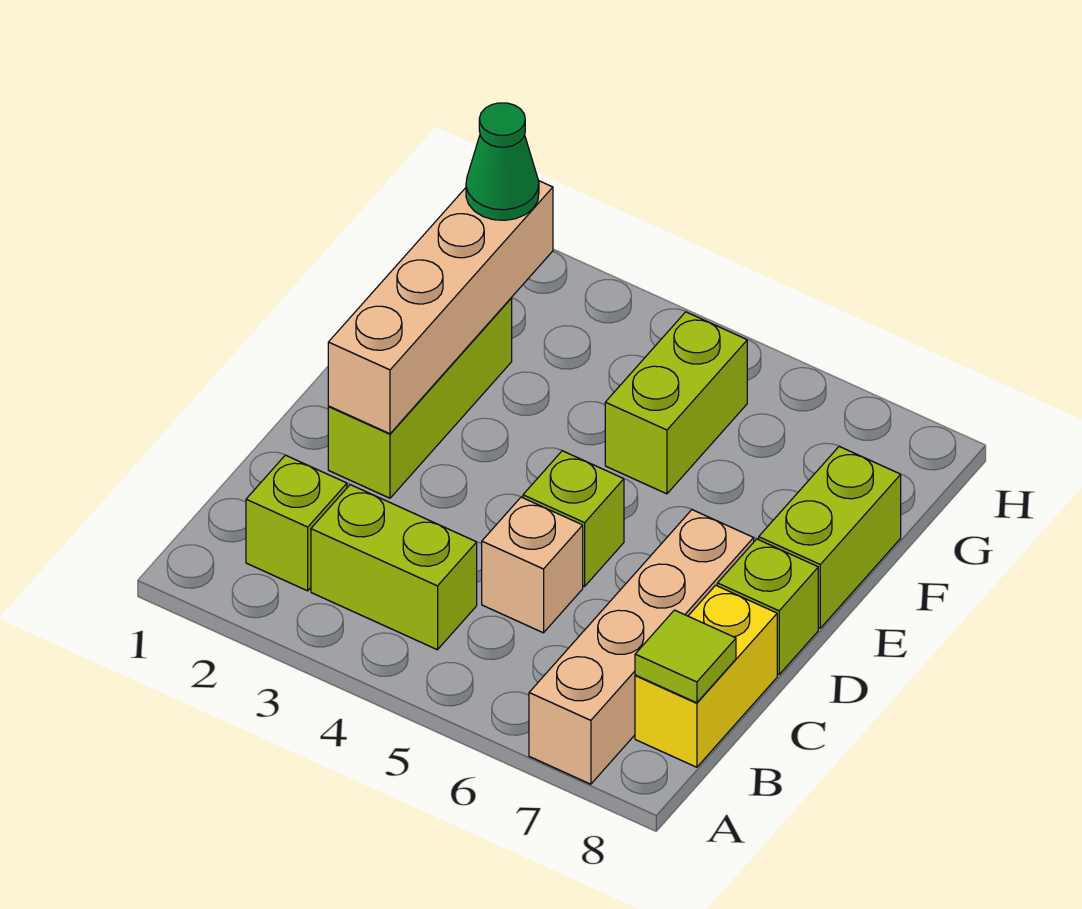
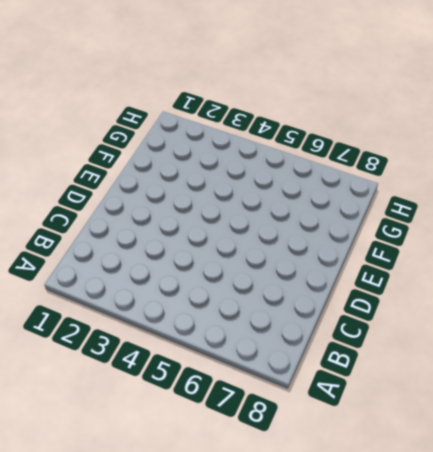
none -> tan brick A7:D7 level 1
none -> lime brick B2 level 1
none -> lime brick B3:B4 level 1

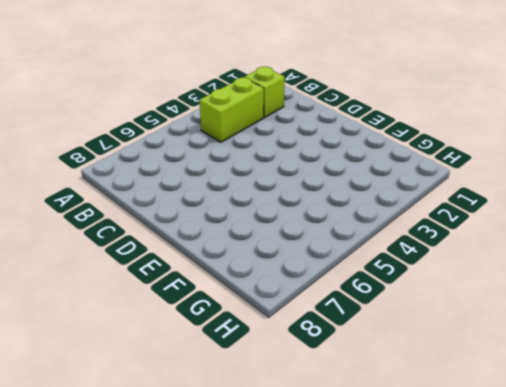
none -> tan brick A7:D7 level 1
none -> yellow brick B8:C8 level 1
none -> tan brick C5 level 1

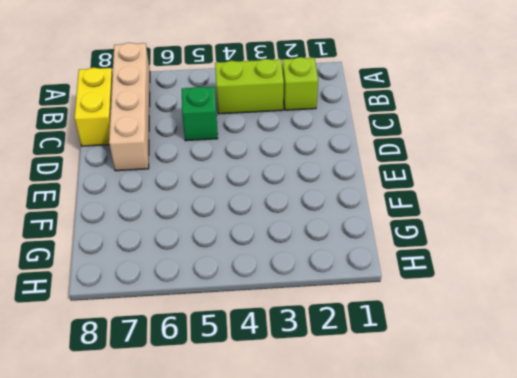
green brick C5 level 1 -> tan brick C5 level 1
none -> lime brick D2:F2 level 1
none -> lime brick D5 level 1
none -> lime brick D8 level 1

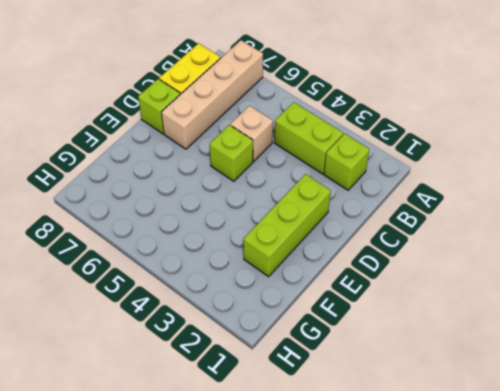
none -> lime brick E8:F8 level 1
none -> lime brick F5:G5 level 1
none -> lime tile B8 level 2

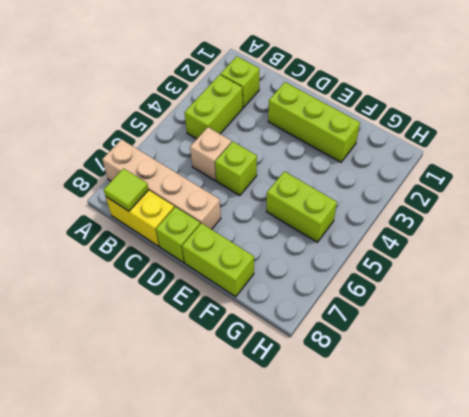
none -> tan brick D2:G2 level 2
none -> green cone G2 level 3

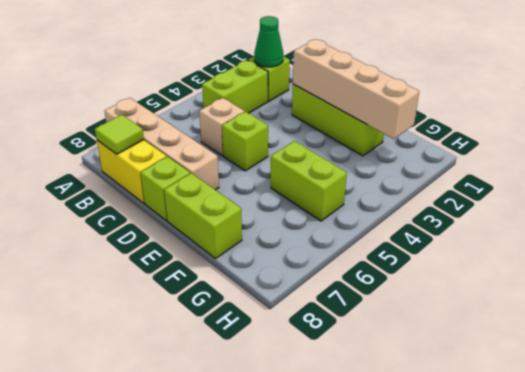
green cone B2 level 2 -> green cone G2 level 3

